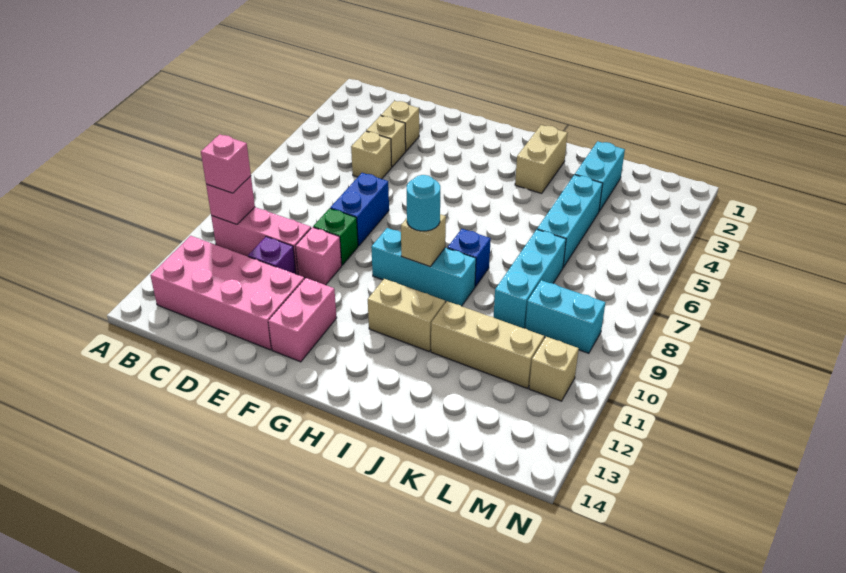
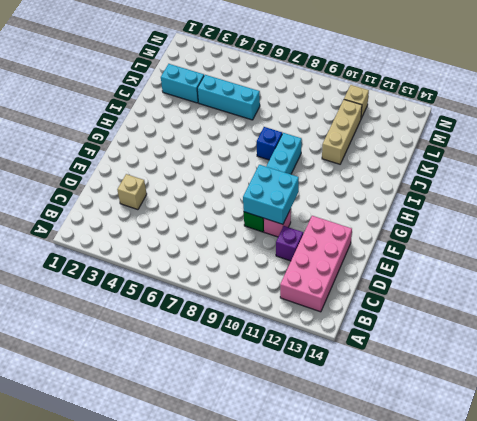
cyan brick E9:F10 level 2 -> none
none -> pink brick B10:D10 level 1
none -> tan brick D4 level 1
none -> tan brick D5 level 1

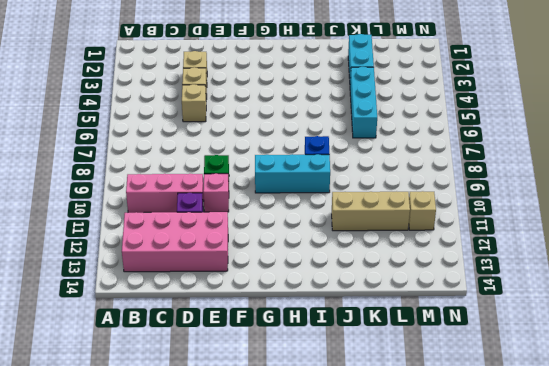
none -> blue brick E7:E8 level 1
none -> pink brick F12:F13 level 1
none -> tan brick H11:I11 level 1

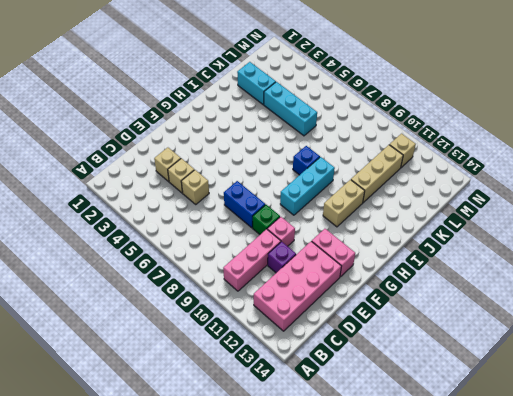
none -> tan brick I2:I3 level 1
none -> cyan brick K7:K9 level 1
none -> cyan brick L9:M9 level 1

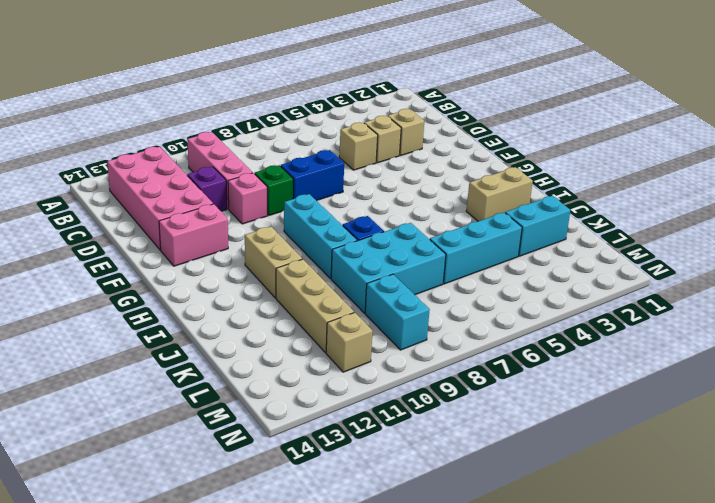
cyan brick J7:K9 level 1 -> cyan brick K7:K9 level 1
none -> pink brick B10 level 2
none -> tan brick H9 level 2
none -> pink brick B10 level 3

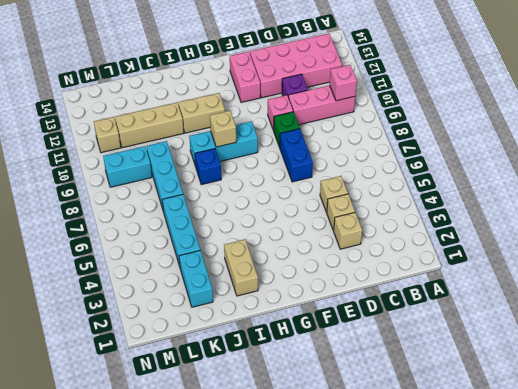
none -> pink brick B10 level 3
none -> cyan round brick H9 level 3

